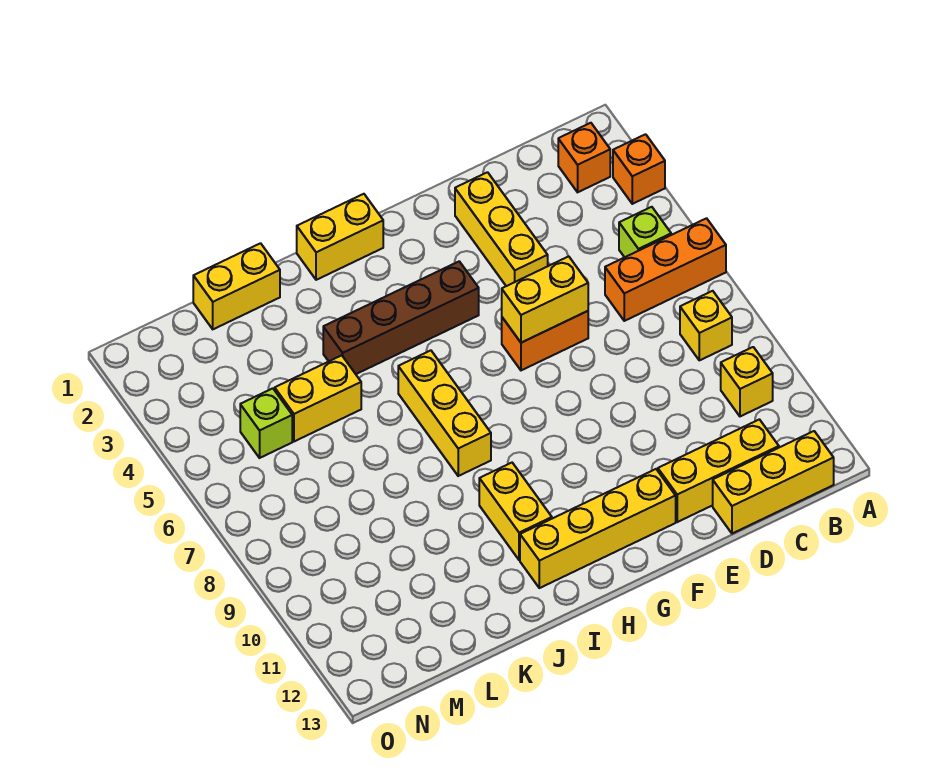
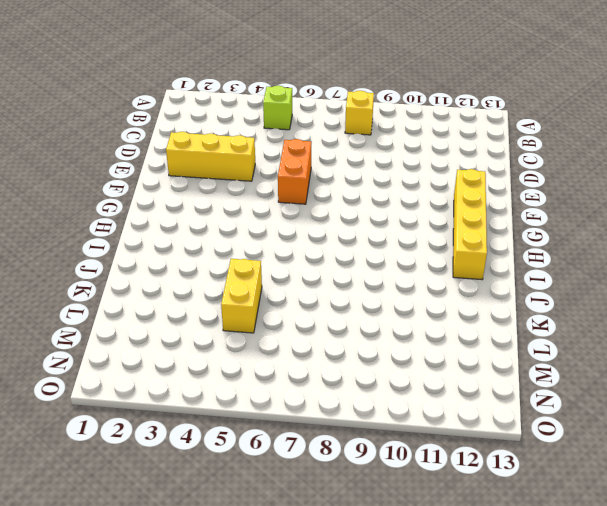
none -> orange brick A3 level 1
none -> orange brick A6:C6 level 1
none -> orange brick B2 level 1

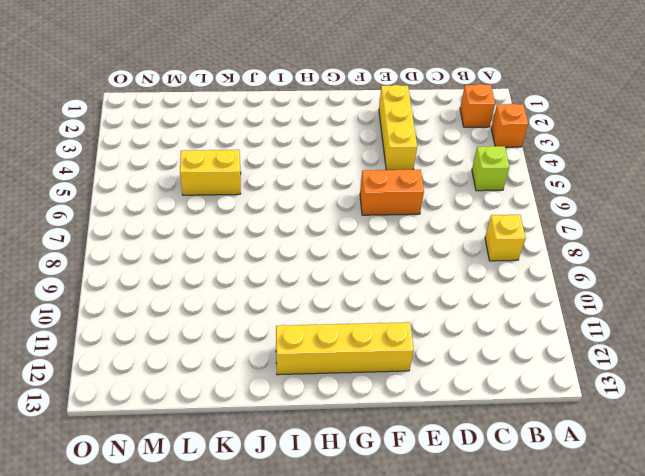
none -> orange brick A6:C6 level 1
none -> yellow brick B10 level 1
none -> yellow brick B13:D13 level 1

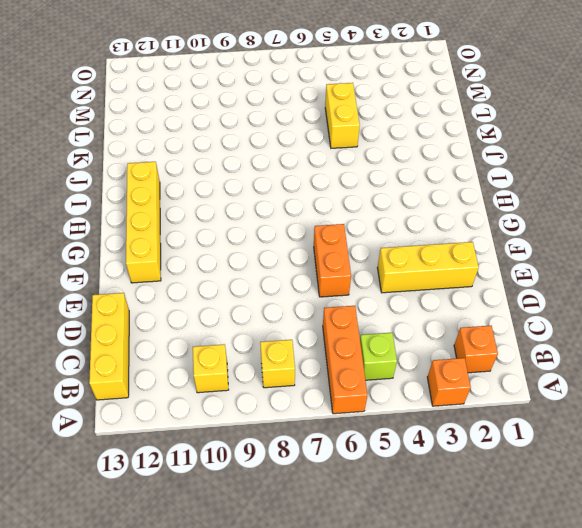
none -> yellow brick C12:E12 level 1
none -> brown brick G4:J4 level 1
none -> yellow brick H1:I1 level 1

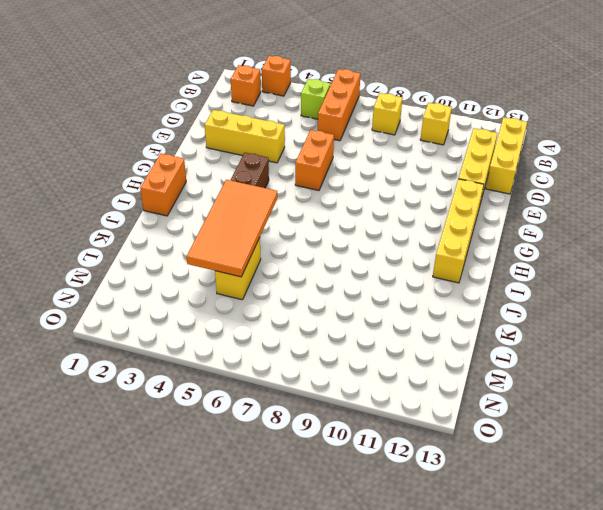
orange brick H1:I1 level 1 -> yellow brick H1:I1 level 1
orange tile I4:L5 level 2 -> none
none -> yellow brick I6:I8 level 1
none -> yellow brick I10:I11 level 1
none -> yellow brick K1:L1 level 1

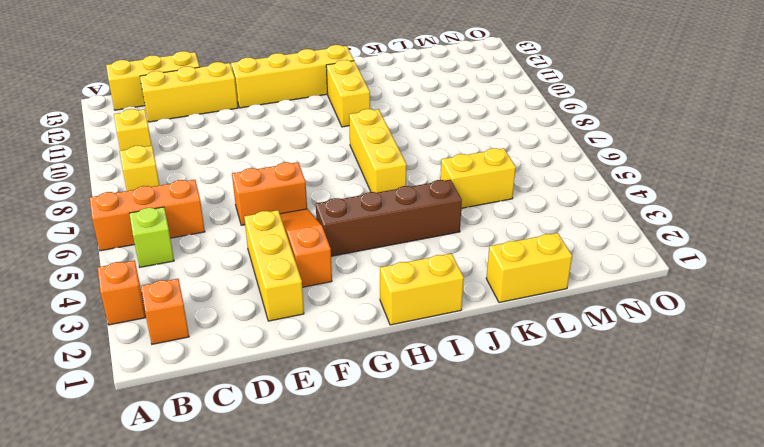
orange slope F3:F5 level 1 top 3 -> none
none -> lime brick M5 level 1
none -> yellow brick E6:F6 level 2

